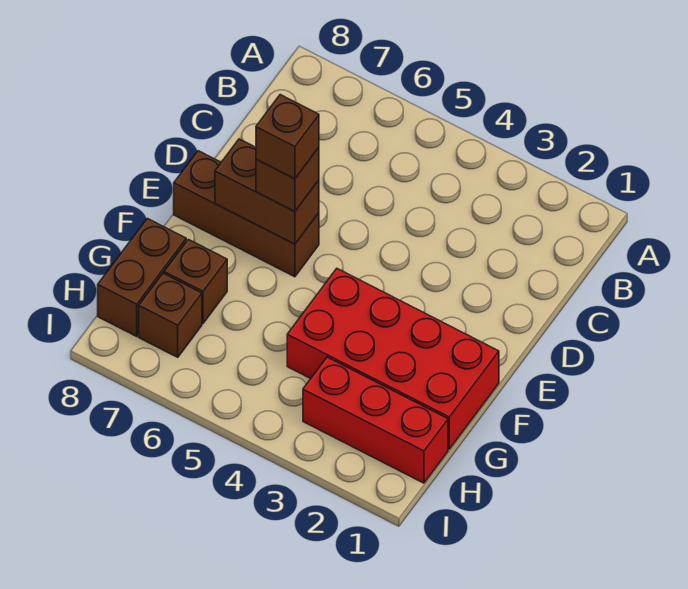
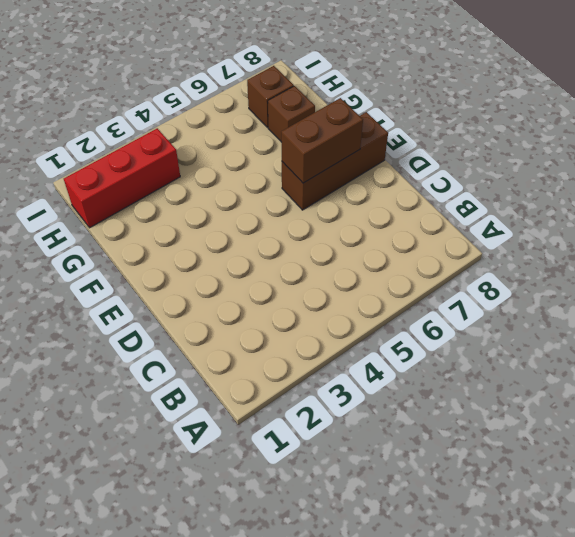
none -> red brick F1:G4 level 1
none -> brown brick G8:H8 level 1

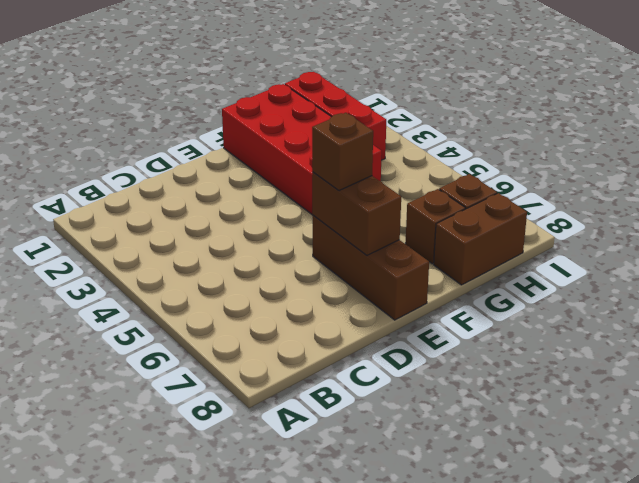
none -> brown brick E6 level 4

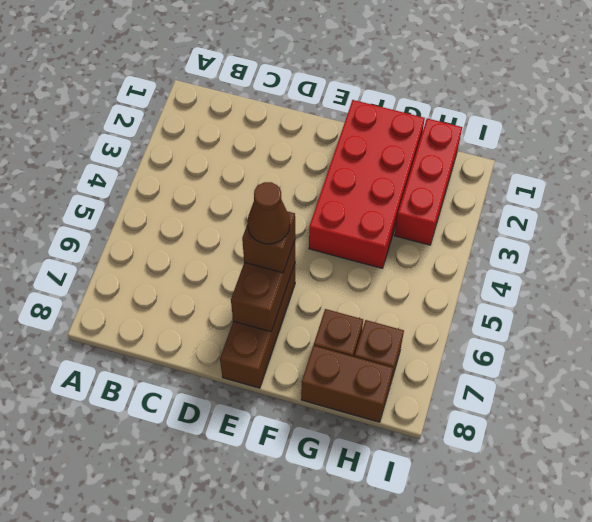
brown cone E6 level 4 -> brown brick E6 level 4

